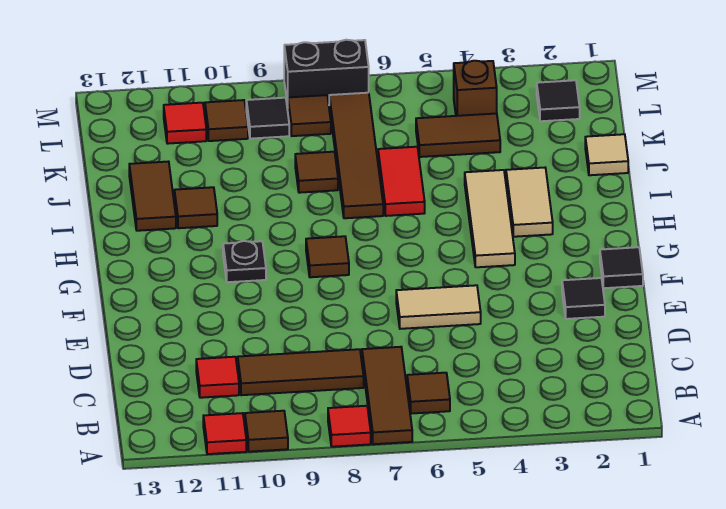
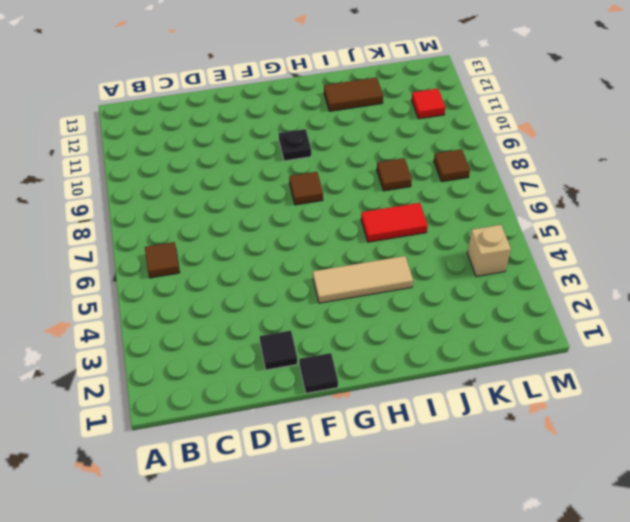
tan brick L4 level 1 -> brown brick L4 level 1
none -> brown tile A7:C7 level 1
none -> red tile A8 level 1
none -> brown tile A10 level 1

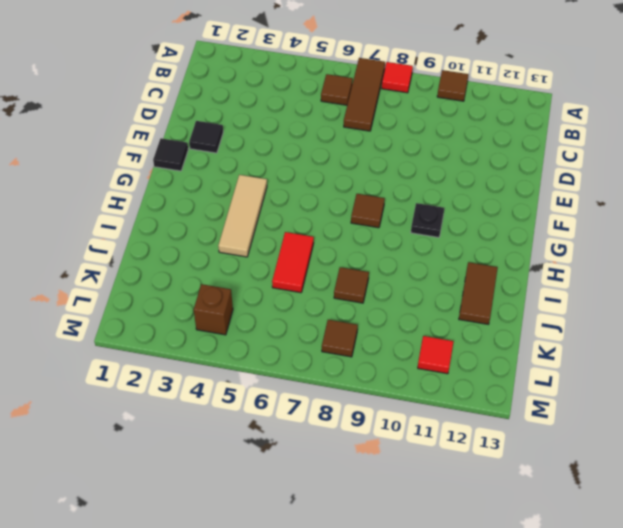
none -> red tile A11 level 1
none -> brown tile C8:C10 level 1
none -> red tile C11 level 1

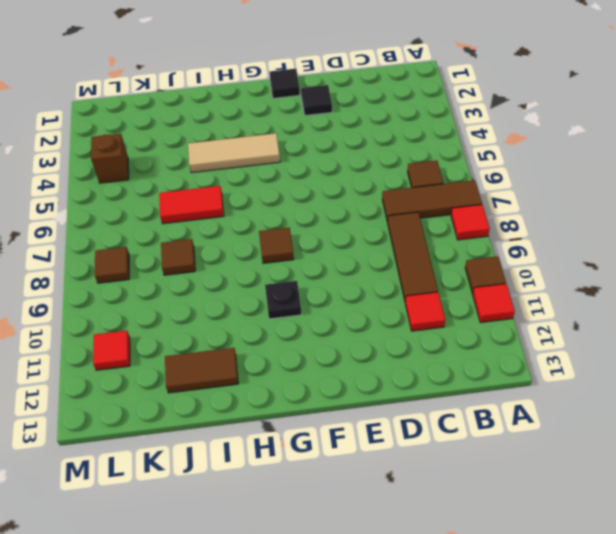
none -> tan tile E5:E6 level 1
none -> tan tile H3:I3 level 1
none -> brown tile I7:L7 level 1

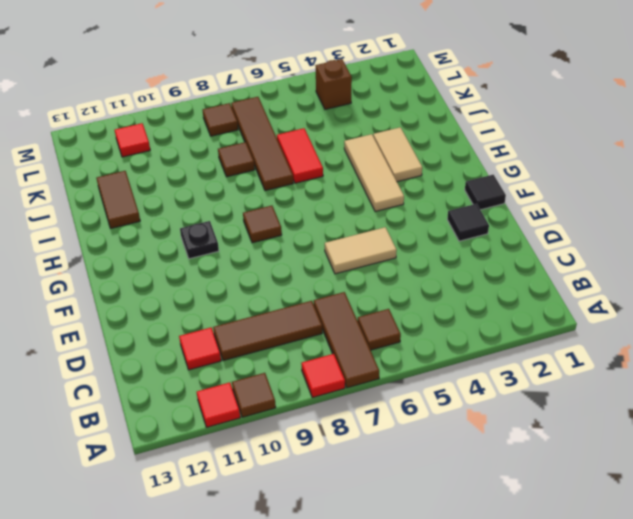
none -> brown tile I11 level 1
none -> tan tile J1 level 1
none -> brown tile K4:K5 level 1

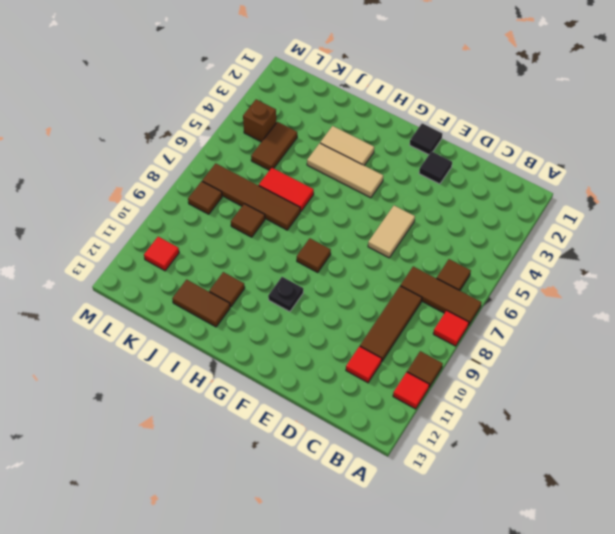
none -> tan tile J1 level 1
none -> black tile L2 level 1
none -> black tile L9 level 1

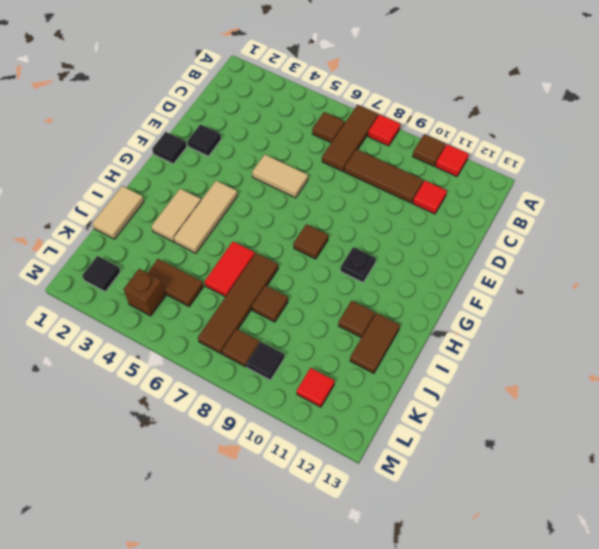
tan tile I1:J1 level 1 -> tan tile J1 level 1
none -> brown tile L10 level 1
none -> black brick M7:M8 level 1

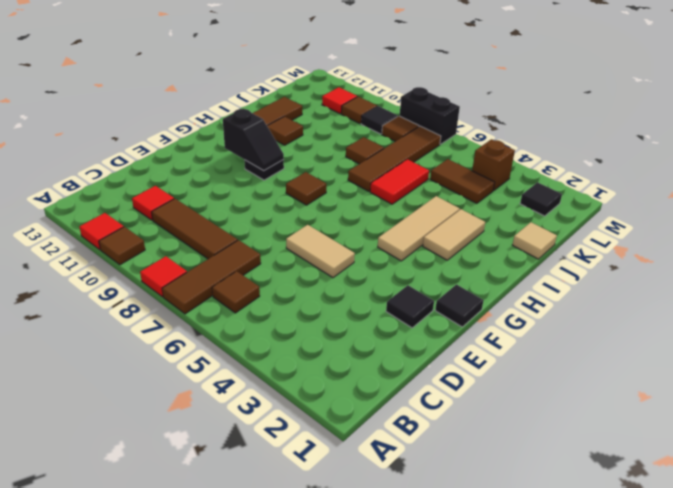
black slope G10:G11 level 2 top 11 -> none

